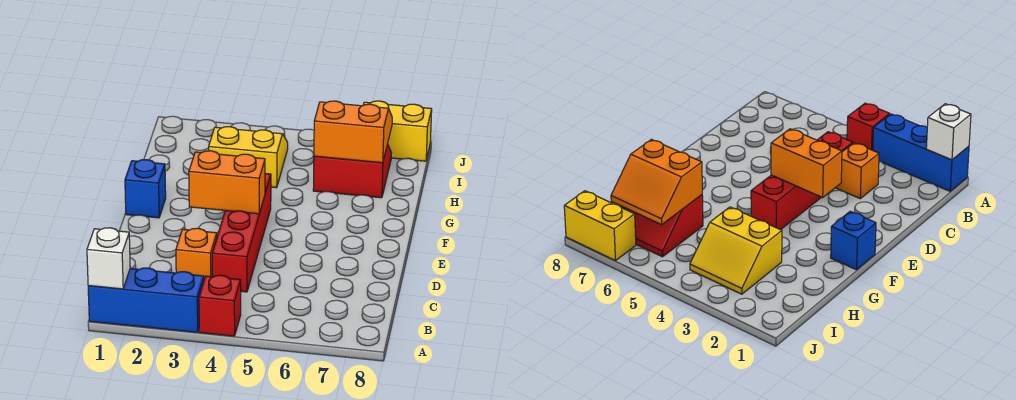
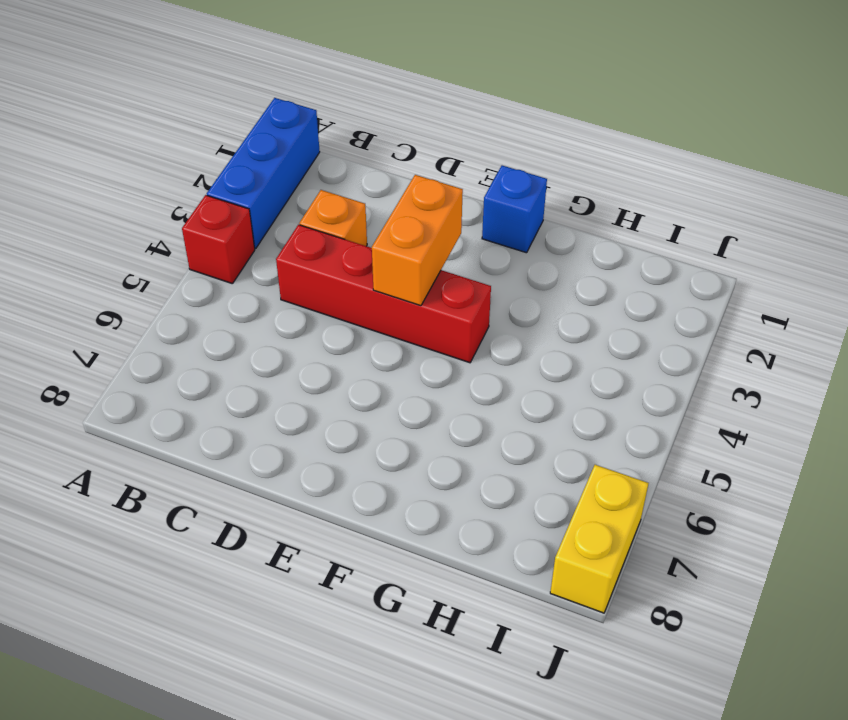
none -> yellow slope H3:I4 level 1 top H
none -> red slope H6:I7 level 1 top H

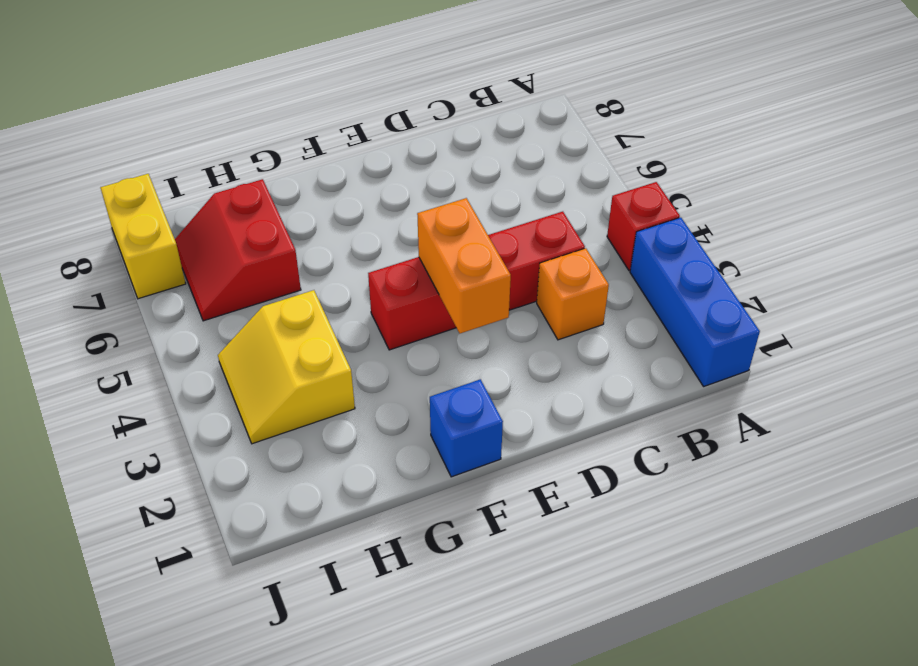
none -> white brick A1 level 2
none -> orange slope H6:I7 level 2 top H

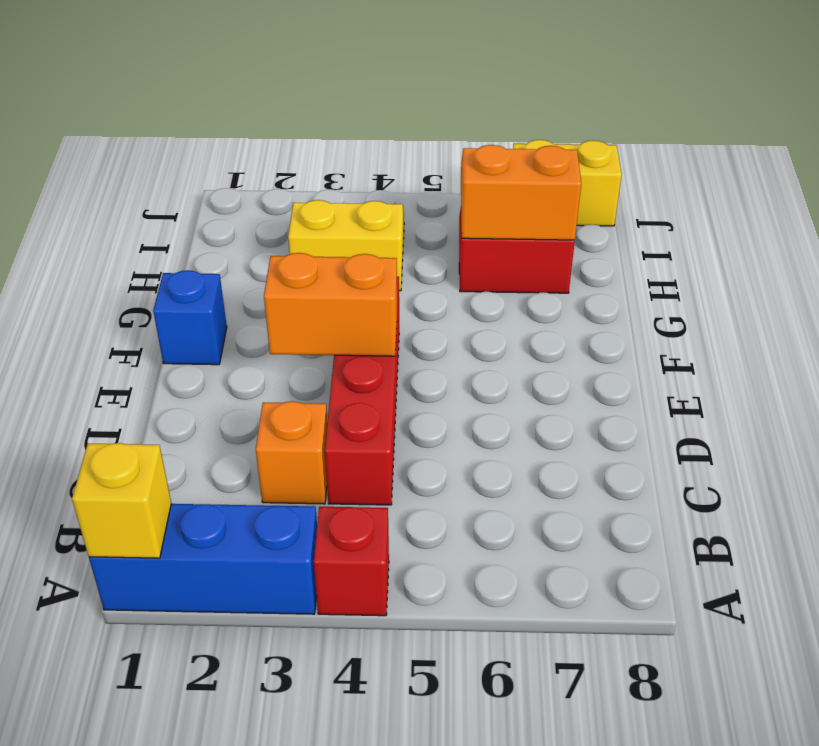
yellow brick A1 level 2 -> white brick A1 level 2

